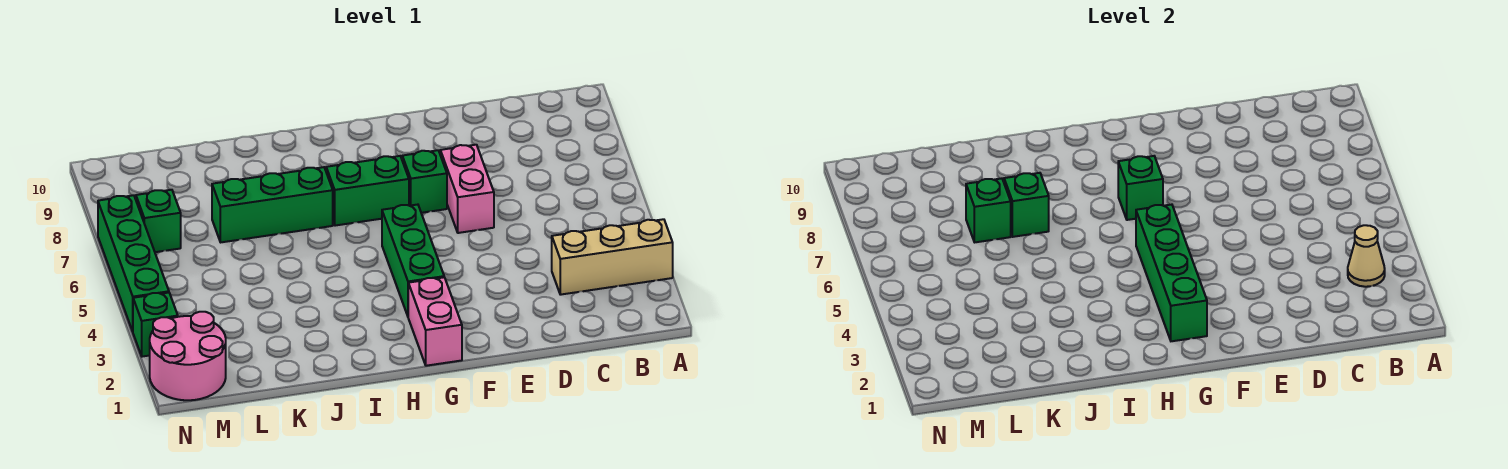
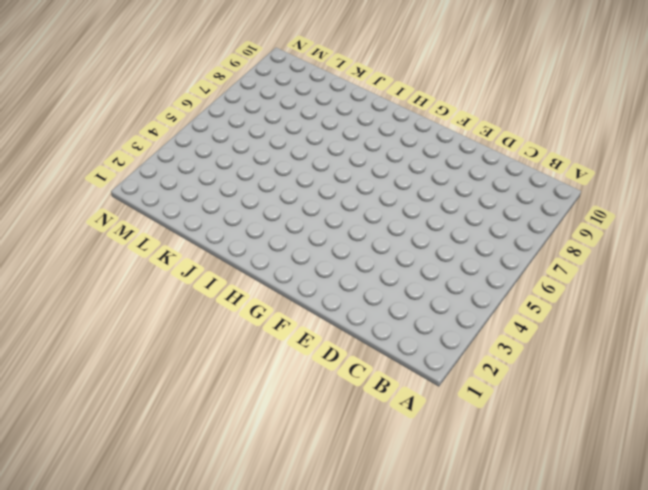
none -> tan brick A3:C3 level 1
none -> pink brick E6:E7 level 1
none -> green brick F7 level 1

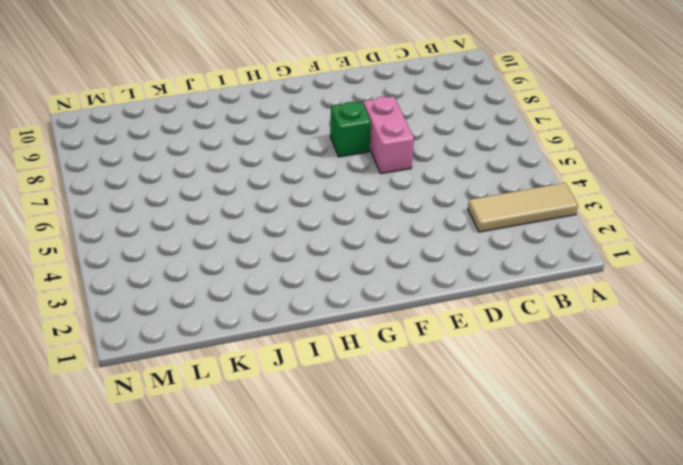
tan tile A3:C3 level 1 -> tan brick A3:C3 level 1
none -> pink brick G1:G2 level 1
none -> green brick G3:G5 level 1
none -> green brick G7:H7 level 1

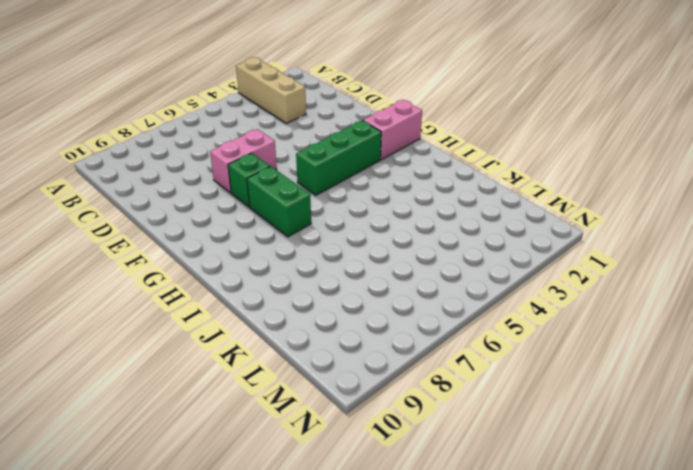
none -> green brick I7:K7 level 1
none -> pink round brick M1:N2 level 1
none -> green brick M7 level 1

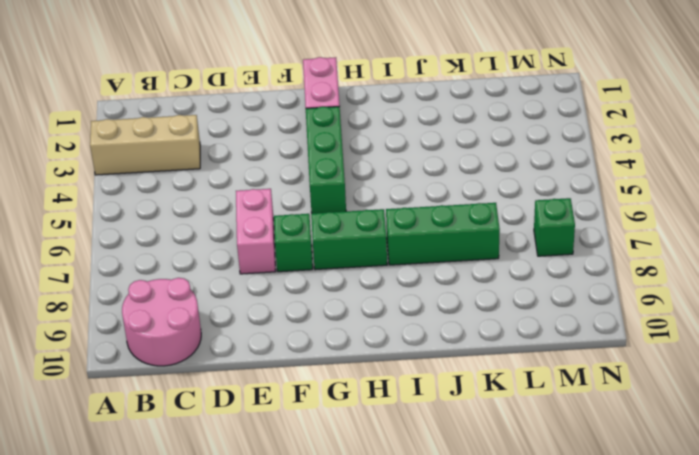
pink round brick B9:C10 level 1 -> pink round brick M1:N2 level 1
none -> green brick N3 level 1
none -> green brick N4:N7 level 1
none -> tan cone B3 level 2

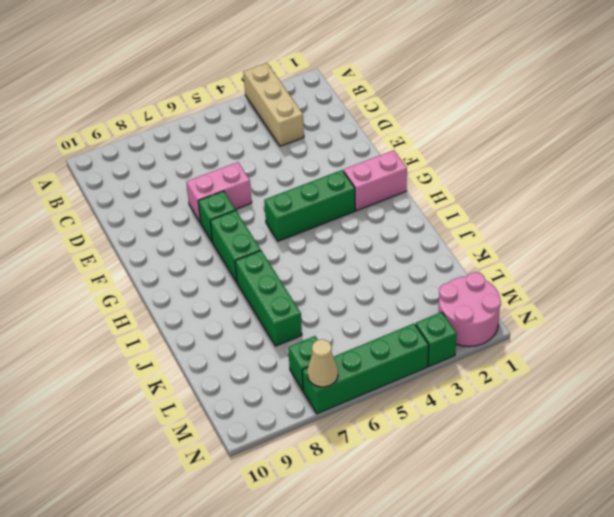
tan cone N7 level 2 -> tan cone B3 level 2
none -> green brick G2:G5 level 2
none -> green brick G7 level 2
none -> green brick J7 level 2

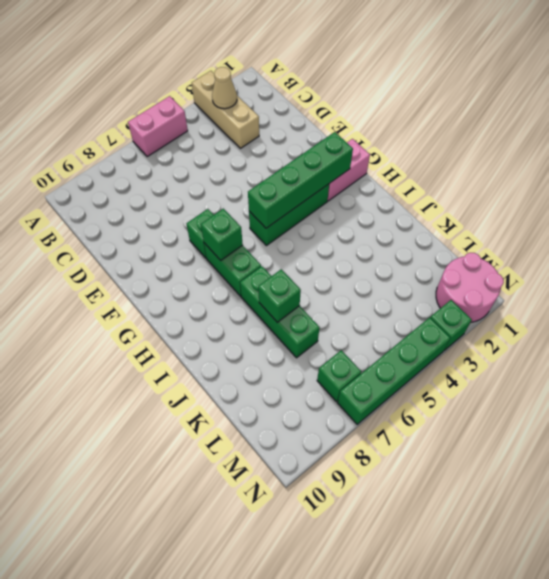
pink brick A5:A6 level 1 -> pink brick E6:E7 level 1
none -> green brick K7 level 2

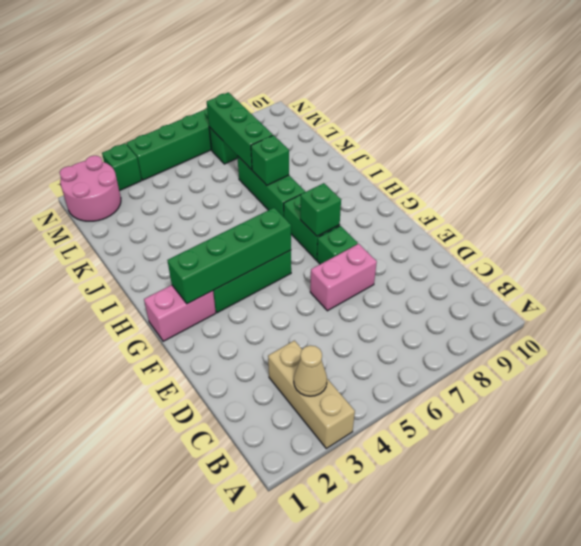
green brick K7:M7 level 2 -> green brick K7 level 2

